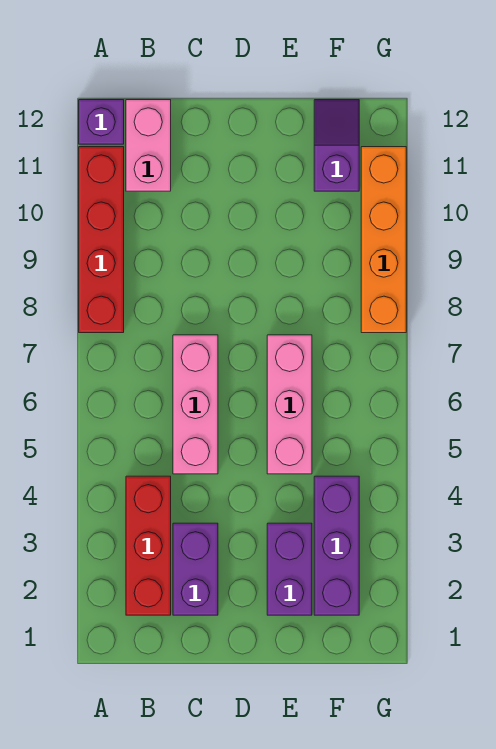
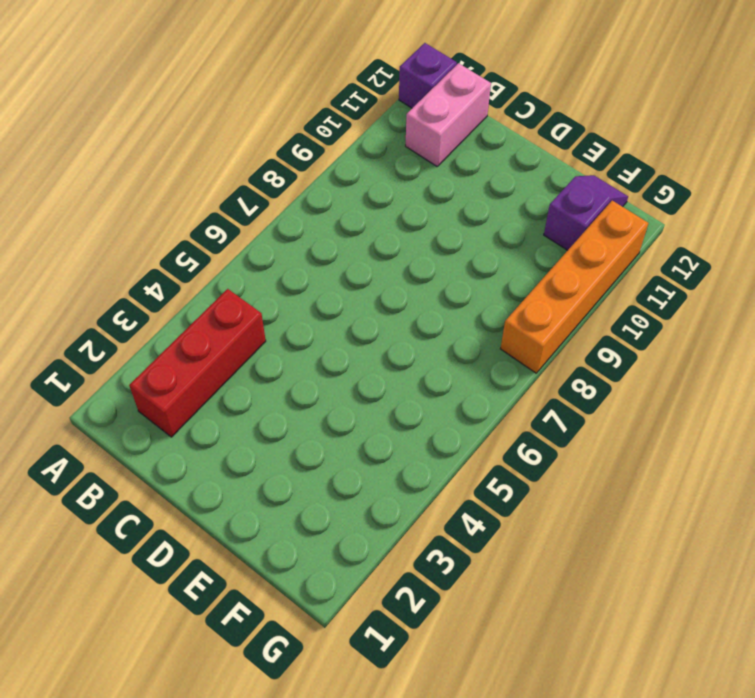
none -> red brick A8:A11 level 1
none -> purple brick C2:C3 level 1

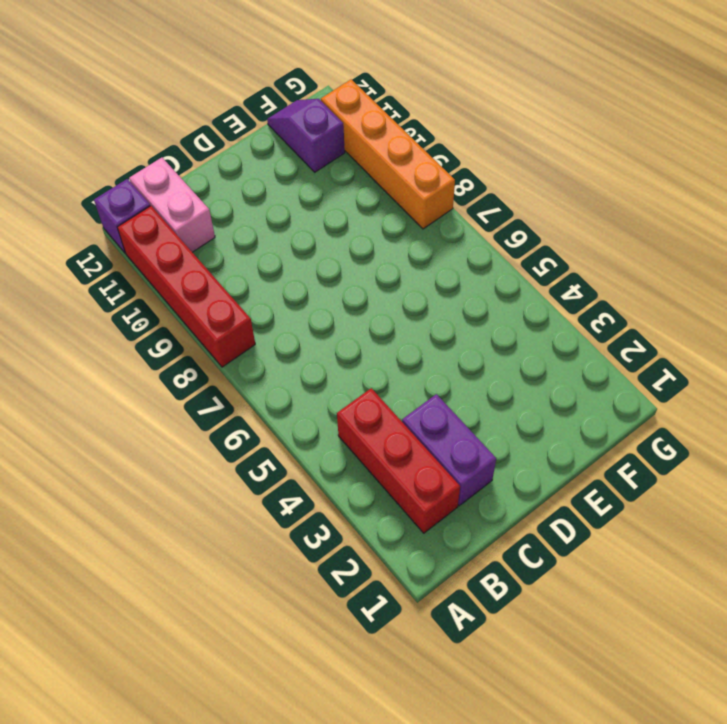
none -> pink brick C5:C7 level 1
none -> purple brick E2:E3 level 1

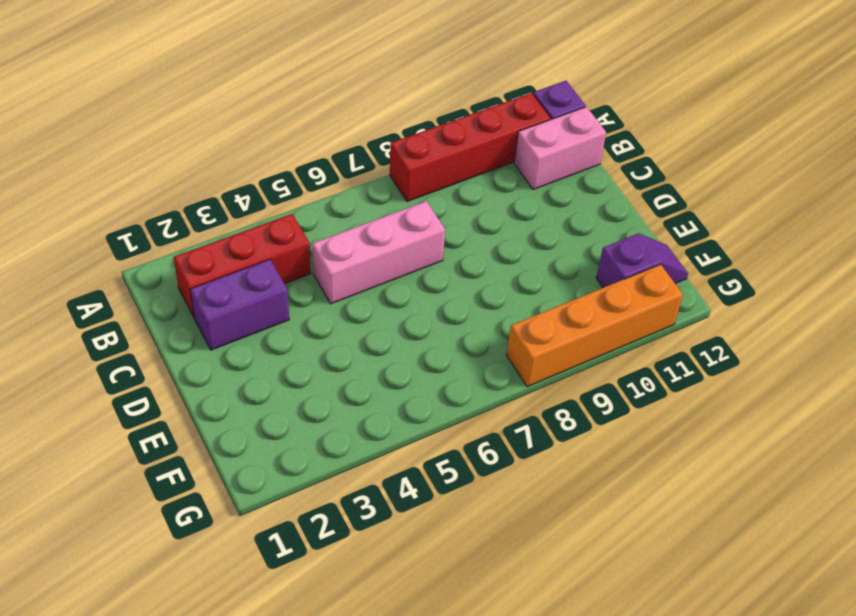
none -> purple brick E2:E3 level 1
none -> pink brick E5:E7 level 1

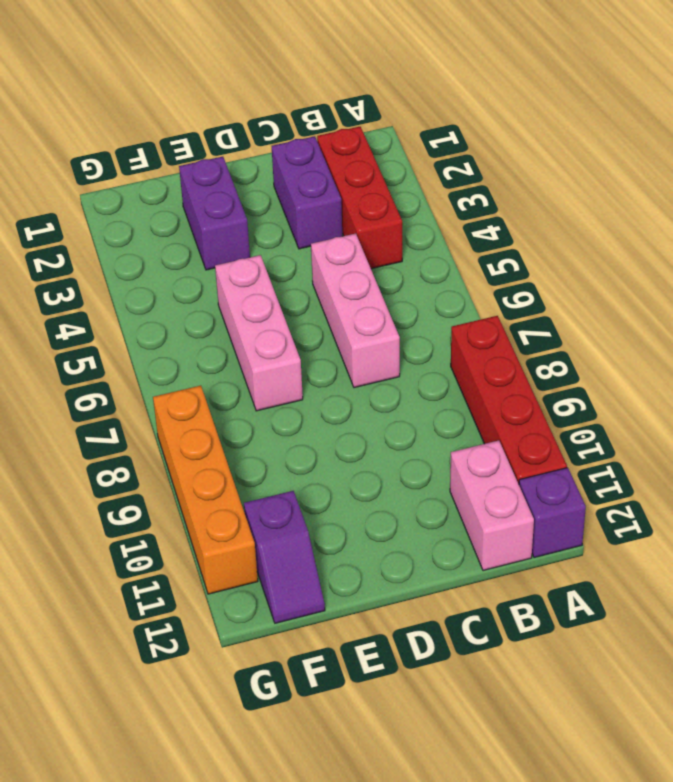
none -> purple brick F2:F4 level 1

